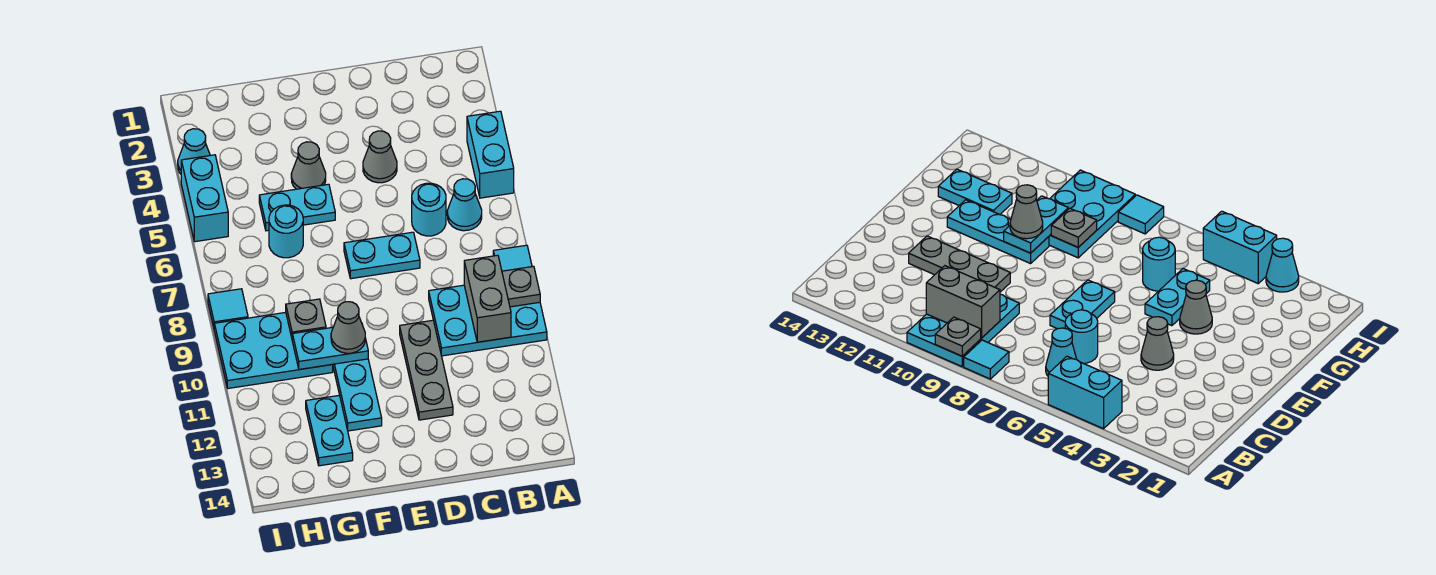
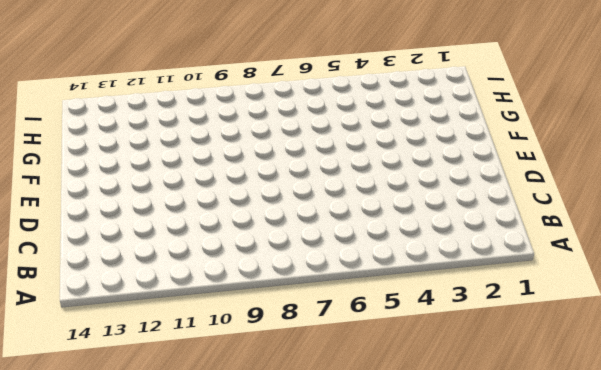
none -> cyan brick A4:A5 level 1
none -> cyan tile A8 level 1
none -> cyan plate A9:C10 level 1

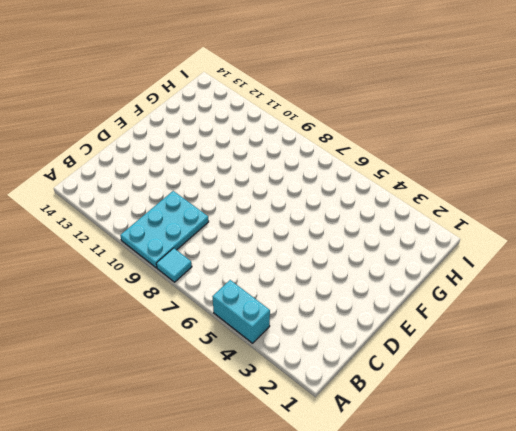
none -> cyan cone B6 level 1
none -> cyan round brick C6 level 1
none -> grey cone D4 level 1

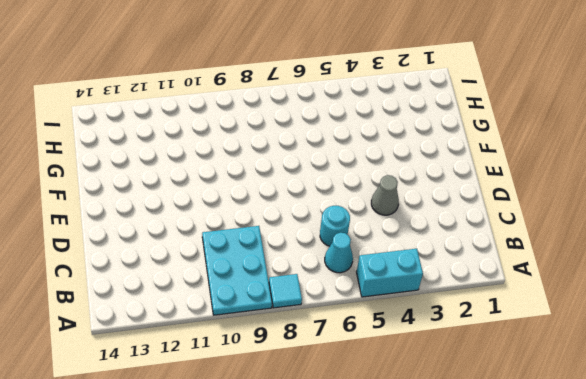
none -> cyan plate D7:E7 level 1
none -> grey plate D10:D12 level 1
none -> grey cone F4 level 1

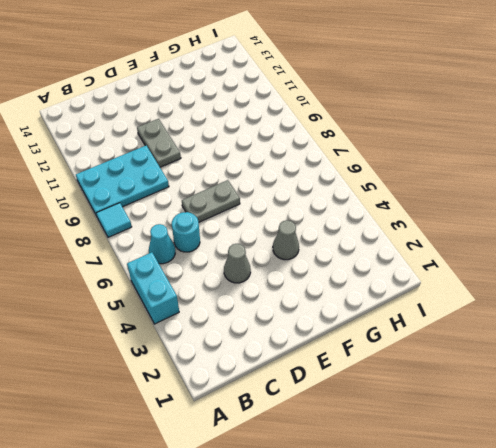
grey plate D7:E7 level 1 -> cyan plate D7:E7 level 1
grey plate D10:D11 level 1 -> grey plate D10:D12 level 1
none -> cyan plate F5:G5 level 1
none -> cyan plate F10:F12 level 1
none -> cyan round brick G6 level 1

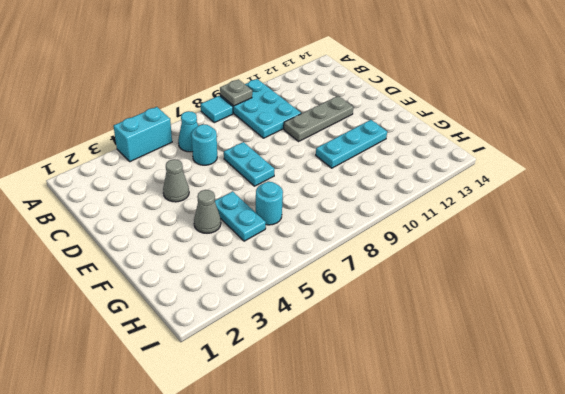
none -> cyan plate G9:I10 level 1
none -> cyan plate G12:G13 level 1
none -> cyan cone I3 level 1

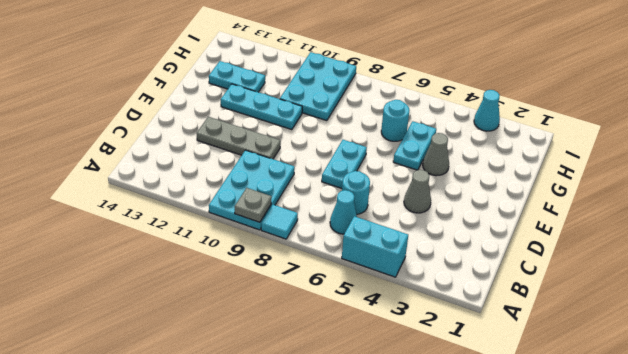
none -> cyan brick I4:I5 level 1
none -> cyan tile I8 level 1
none -> grey brick B9:B10 level 2

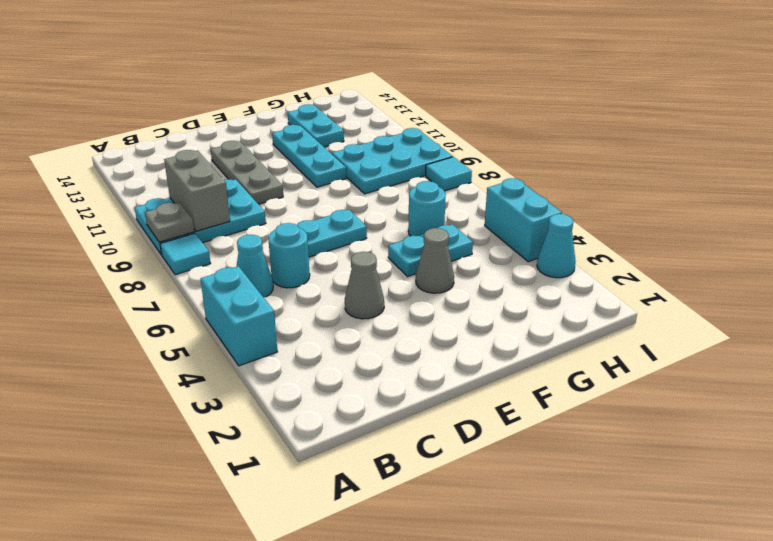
none -> cyan plate F10:G10 level 2
none -> grey plate G9 level 2
none -> grey cone F10 level 3

